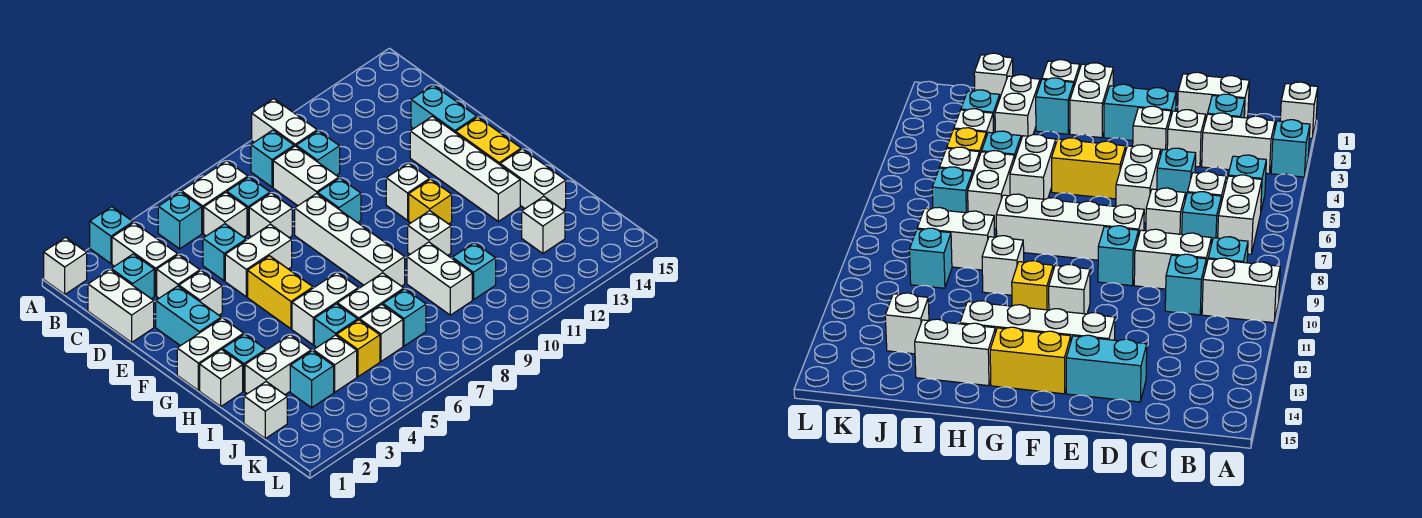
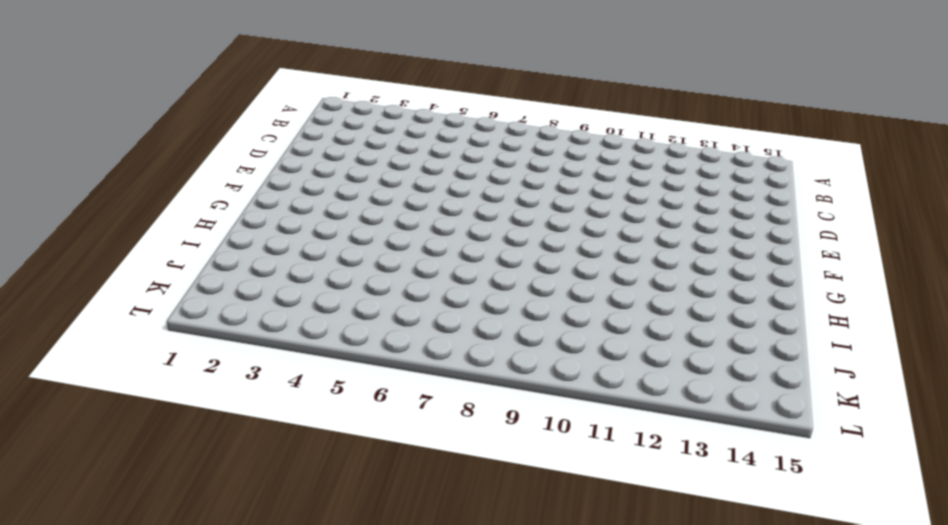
none -> white brick A1 level 1
none -> cyan brick A3 level 1
none -> white brick A10:B10 level 1
none -> white brick B3:C3 level 1

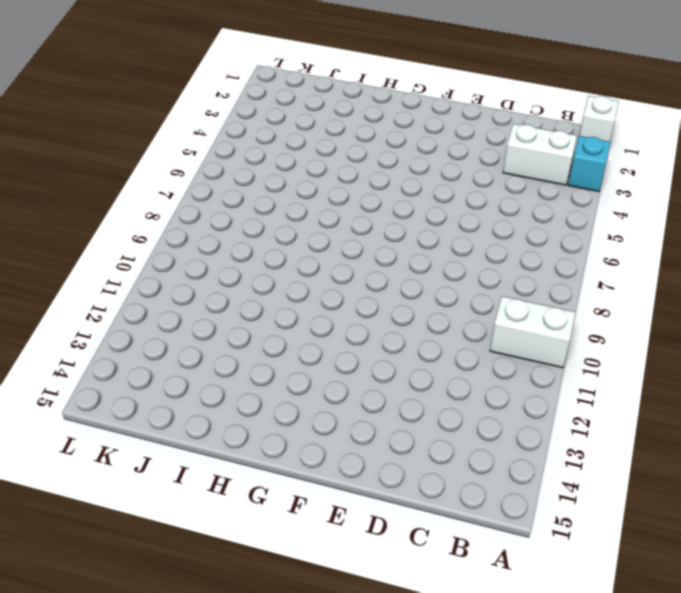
none -> cyan brick B5 level 1
none -> white brick B6:B7 level 1
none -> cyan brick B9 level 1
none -> white brick C1:D1 level 1

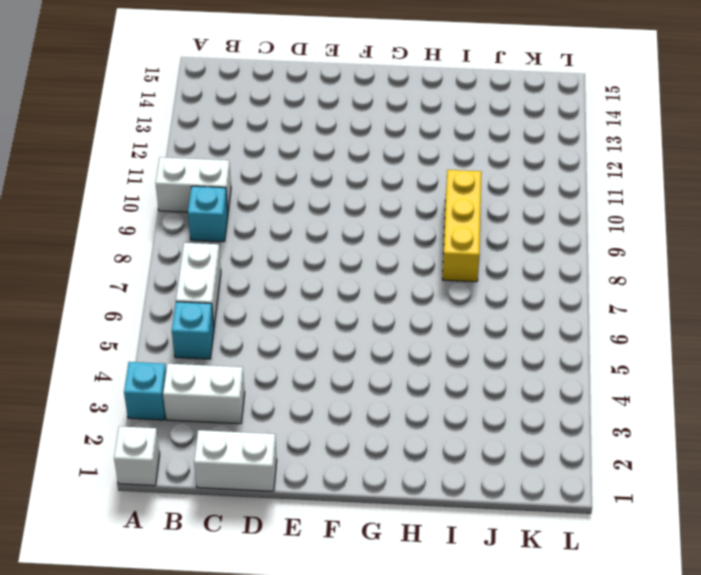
yellow brick I8:I10 level 1 -> white brick I9:J9 level 1
none -> cyan brick C2 level 1
none -> white brick C6 level 1
none -> cyan brick C7 level 1
none -> white brick C9:D9 level 1

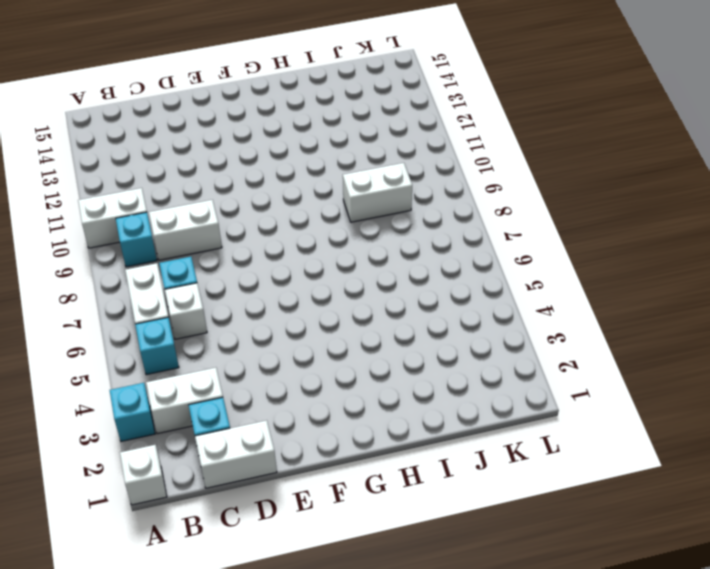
none -> cyan brick C10 level 1
none -> white brick D3 level 1
none -> cyan brick D5 level 1
none -> white brick D7 level 1

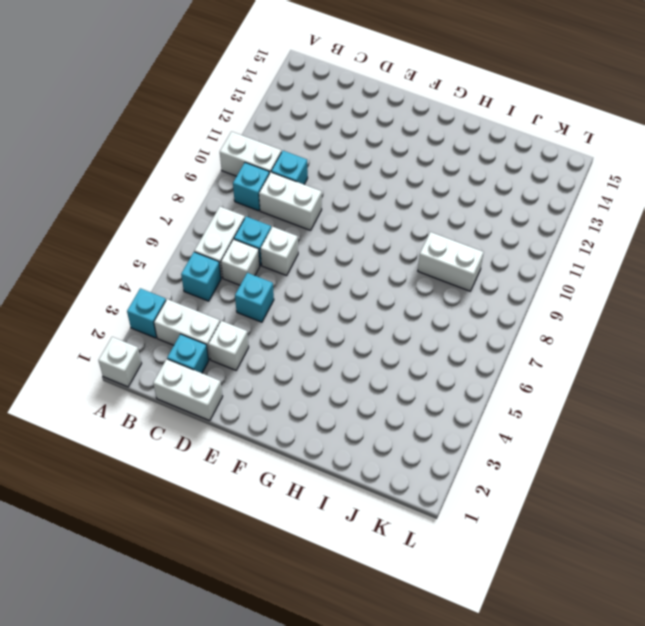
none -> cyan brick D14:E14 level 1
none -> cyan brick E2:F2 level 1
none -> white brick E3 level 1
none -> white brick E5:E6 level 1

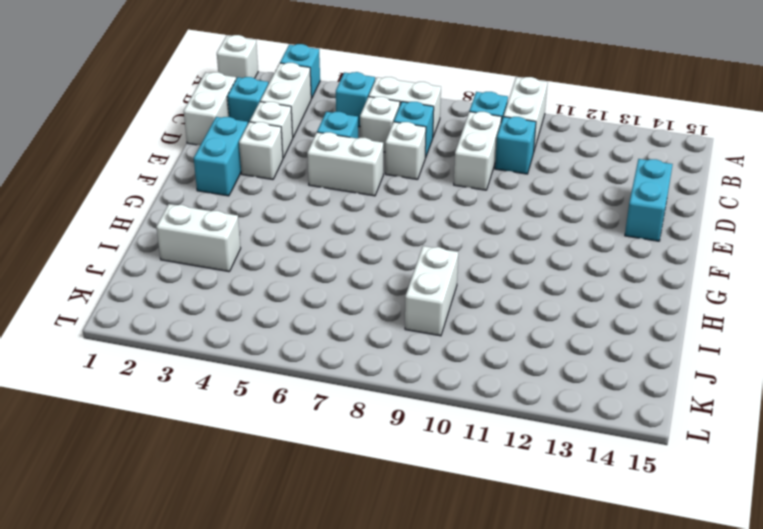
none -> white brick E8:H8 level 1
none -> cyan brick E9 level 1
none -> white brick E13:H13 level 1
none -> yellow brick F5:G5 level 1

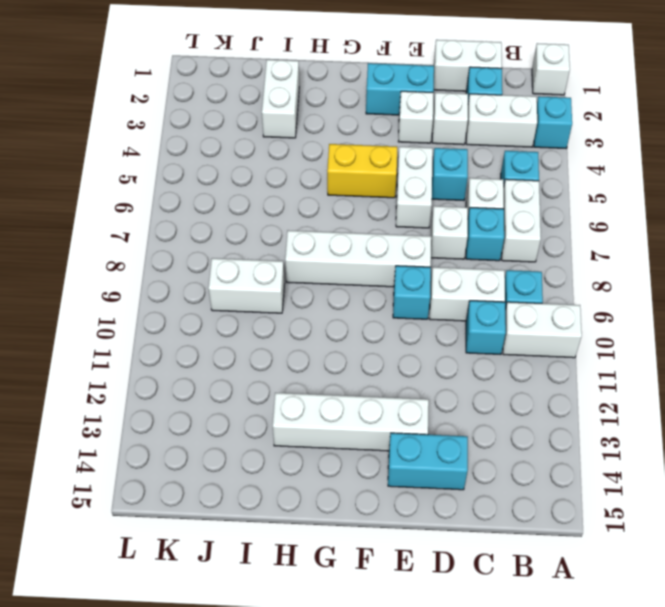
none -> white brick F11 level 1
none -> yellow brick F14:G14 level 1
none -> white brick G1:G2 level 1
none -> yellow brick G11 level 1

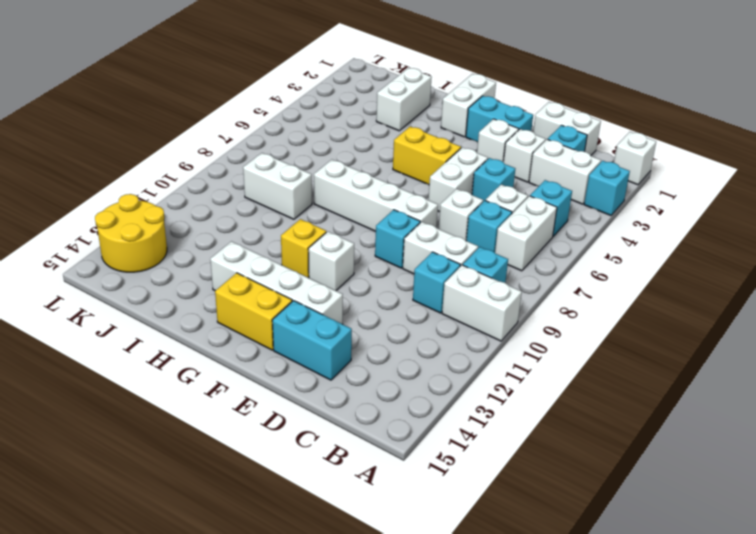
yellow round brick K13:L14 level 1 -> none
none -> white brick H1 level 1
none -> cyan brick H2 level 1
none -> white brick H5:H6 level 1
none -> white brick H10 level 1

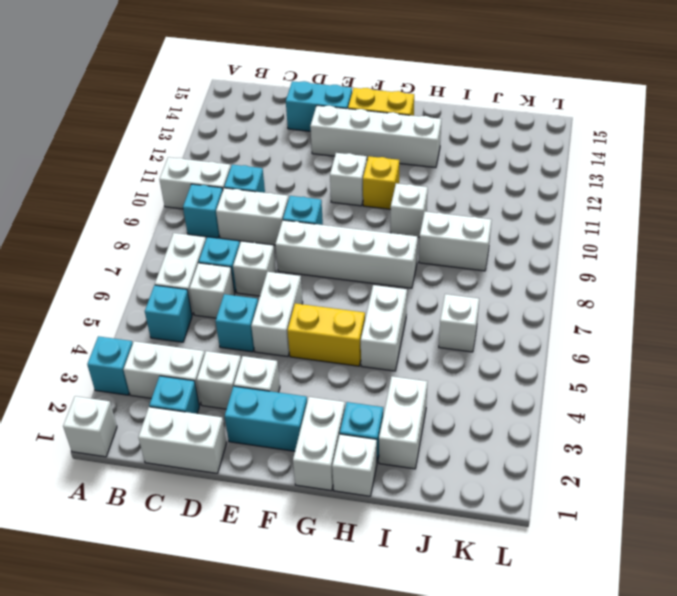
none -> white brick H14:I14 level 1
none -> cyan brick I5 level 1
none -> white brick I6:I7 level 1
none -> white brick J1 level 1

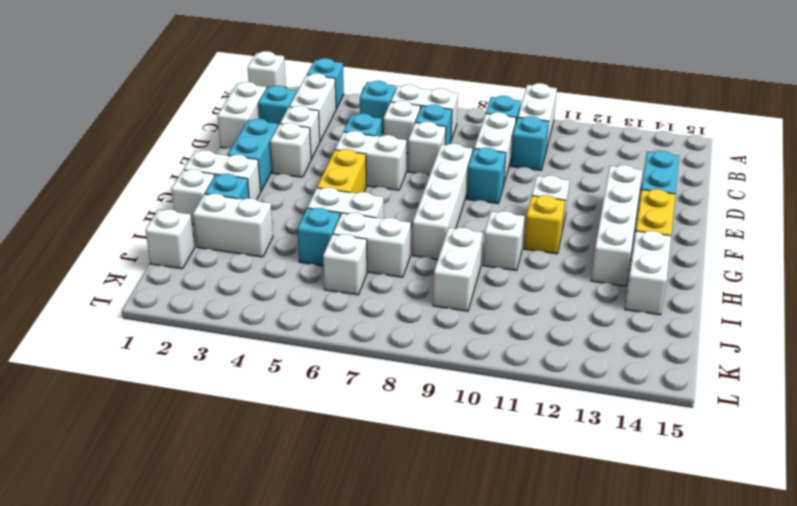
none -> cyan brick J3 level 1
none -> white brick J4 level 1
none -> yellow brick J5 level 1
none -> cyan brick J7 level 1

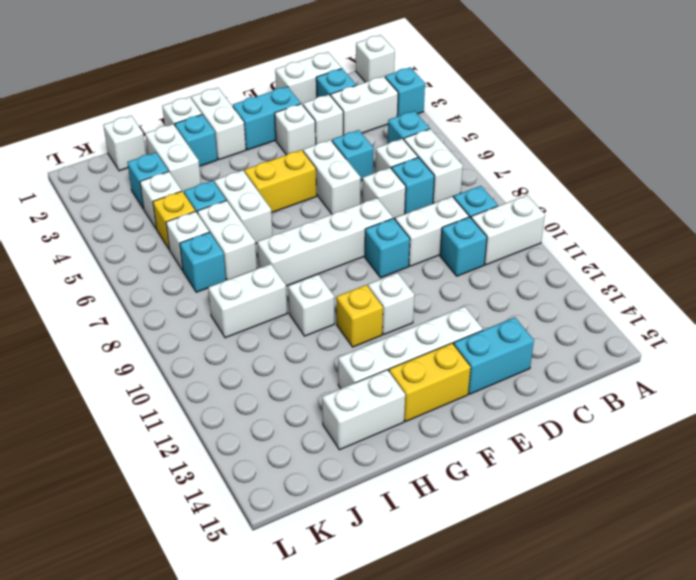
none -> cyan brick J10 level 1
none -> white brick J13 level 1

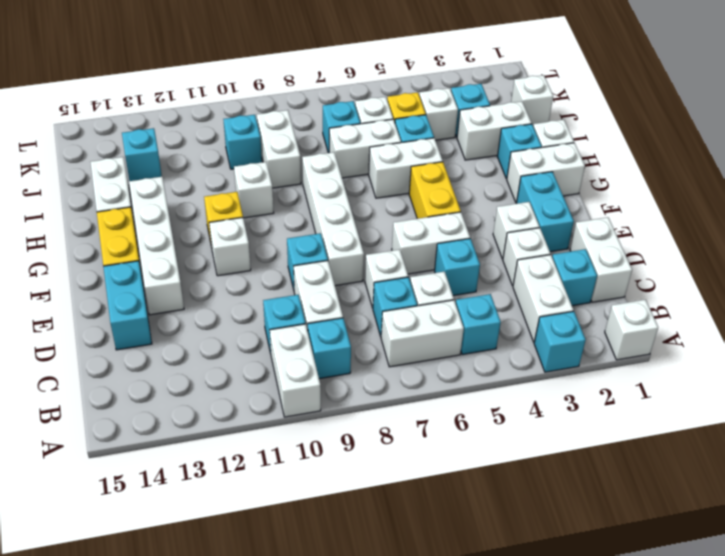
cyan brick J13 level 1 -> white brick J13 level 1

